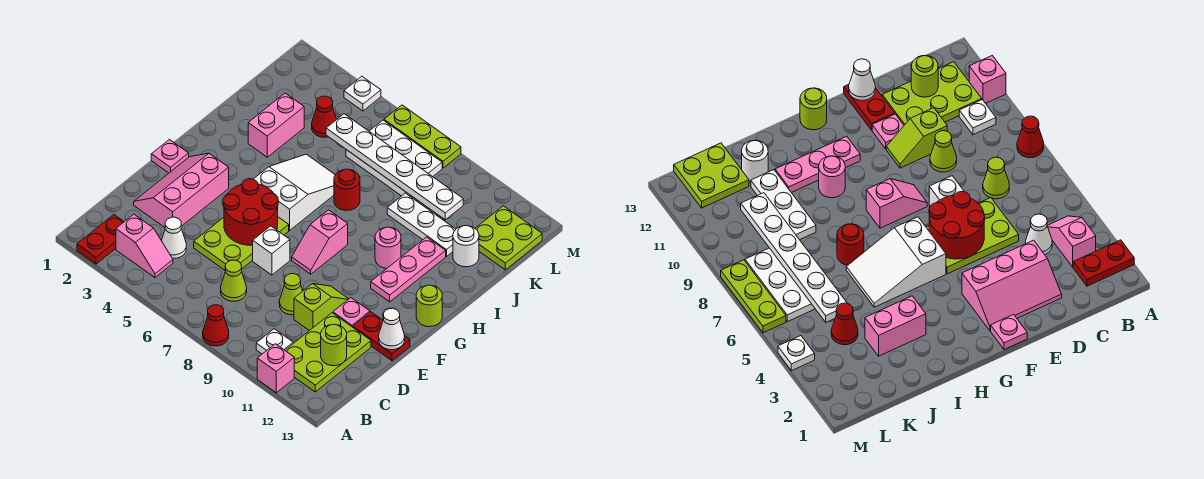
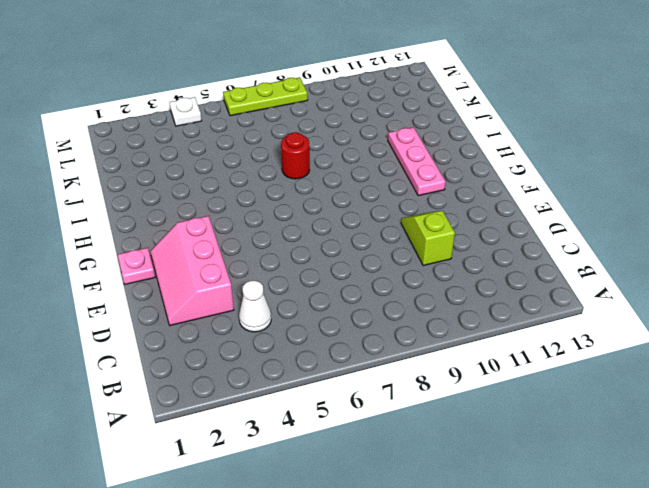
none -> red plate A2:B2 level 1
none -> red cone A8 level 1
none -> pink brick A11 level 1
none -> pink slope B3:B4 level 1 top 3

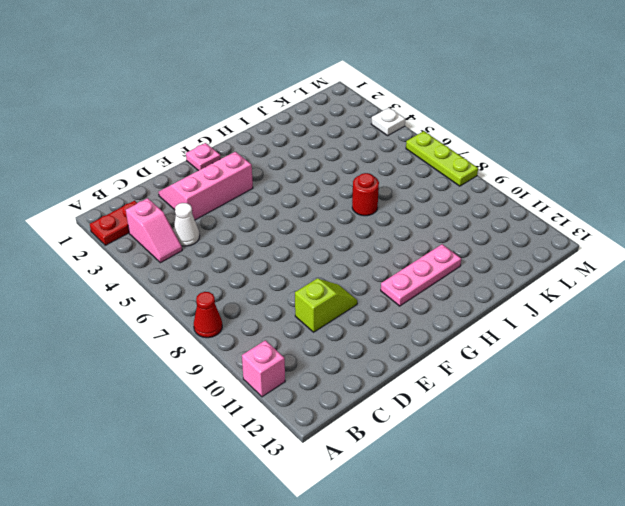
none -> white plate B10 level 1
none -> lime plate B11:D12 level 1
none -> lime cone C7 level 1
none -> lime plate D5:F6 level 1

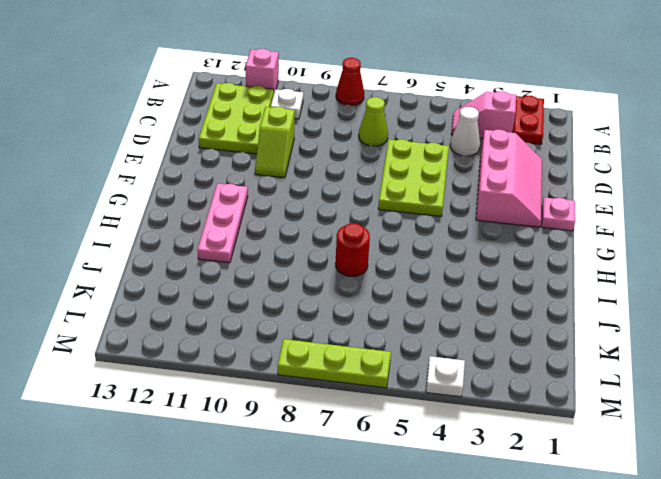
none -> lime cone D9 level 1
none -> white brick E7 level 1
none -> pink plate E11 level 1
none -> red plate E12:E13 level 1

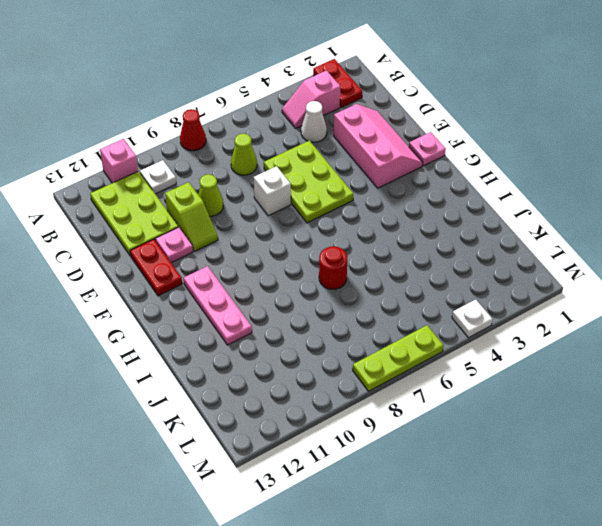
red plate E12:F12 level 1 -> red plate E12:E13 level 1
none -> pink slope F8:G8 level 1 top G
none -> white slope G5:I6 level 1 top G
none -> lime round brick G13 level 1
none -> pink round brick H10 level 1

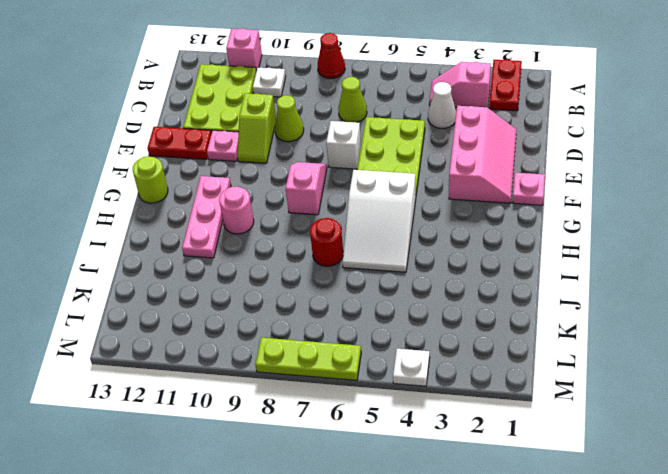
none -> pink brick I3:J3 level 1
none -> white plate J9:J11 level 1
none -> white round brick J12 level 1
none -> red cone K4 level 1

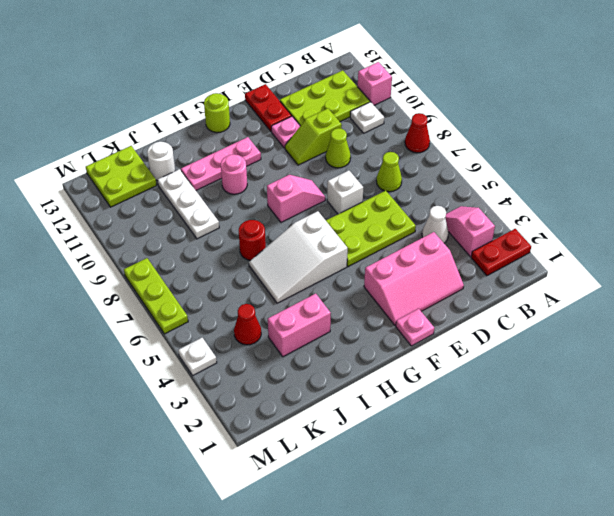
none -> white plate K6:L8 level 1
none -> lime round brick C12 level 2
none -> red round brick E5:F6 level 2
none -> white cone E13 level 2

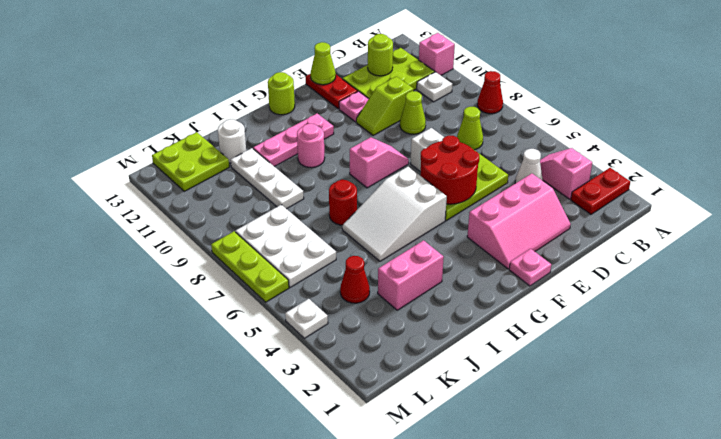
lime cone E13 level 2 -> white cone E13 level 2
none -> white plate K5:K10 level 2

